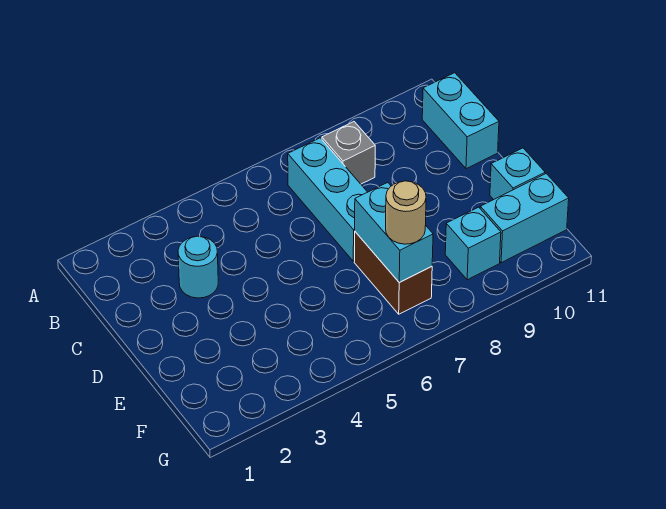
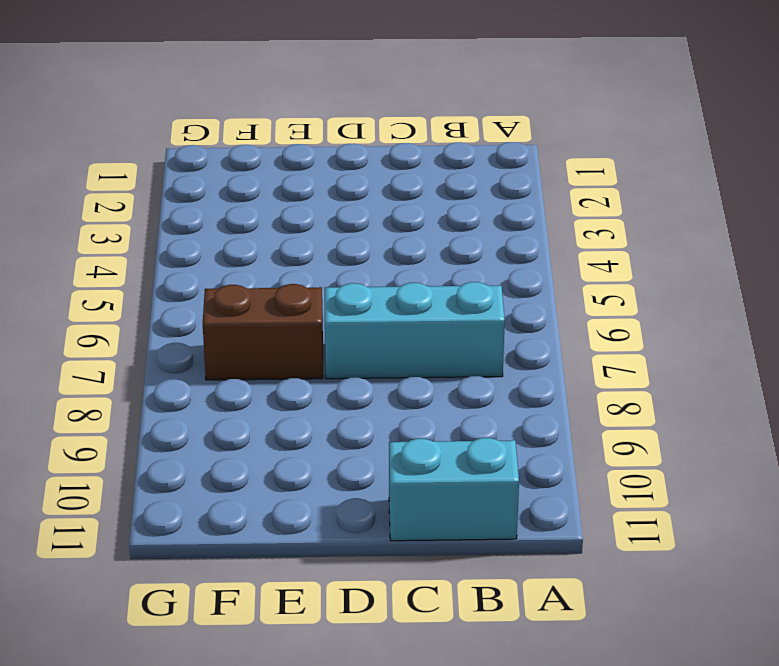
none -> grey brick B8 level 1
none -> cyan round brick C3 level 1

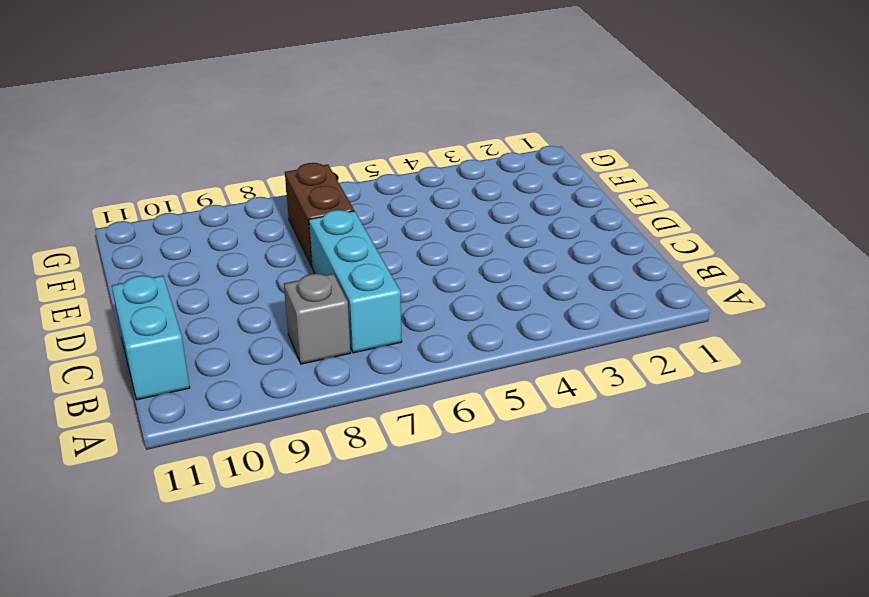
none -> cyan round brick C3 level 1
none -> cyan brick E11 level 1

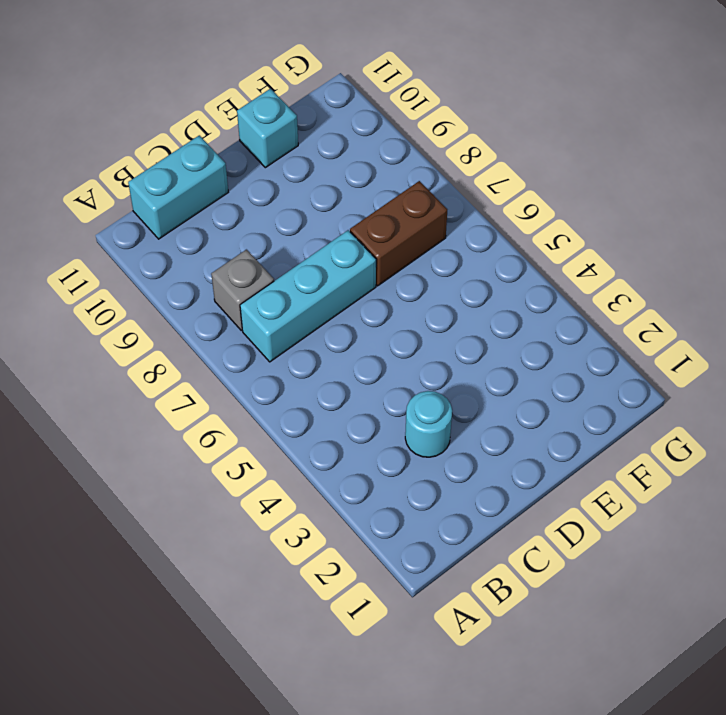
none -> cyan brick F9 level 1
none -> cyan brick F10:F11 level 1

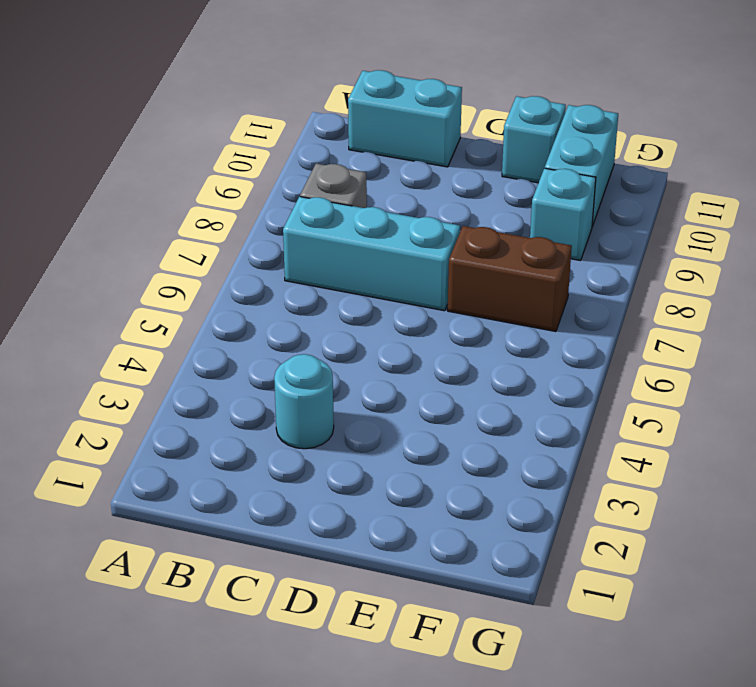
none -> cyan brick E7:F7 level 2
none -> tan round brick F7 level 3

